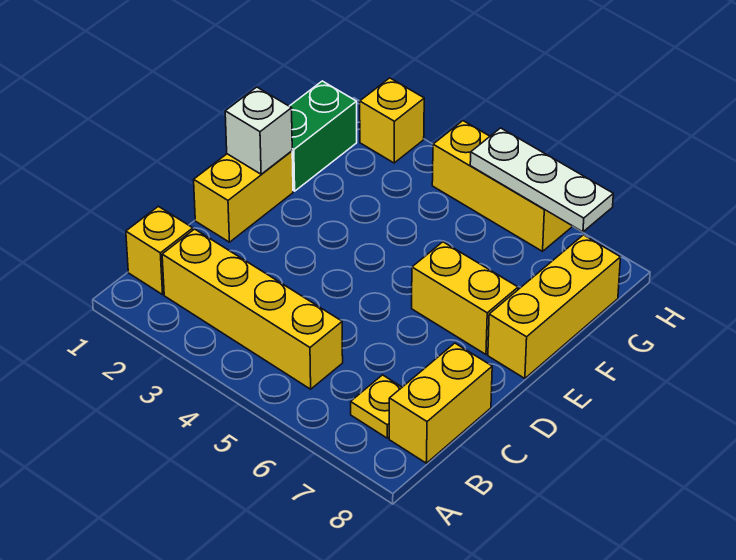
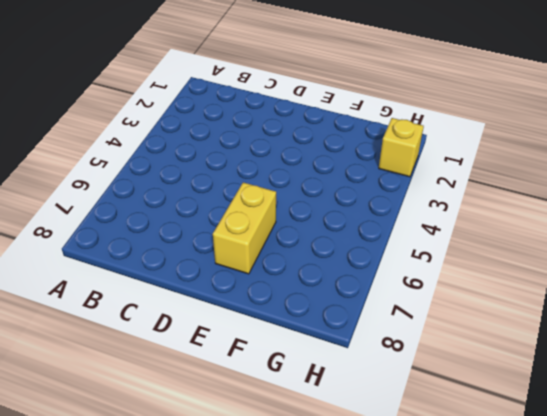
none -> yellow brick B1 level 1
none -> yellow brick B2:B5 level 1
none -> yellow plate B7 level 1

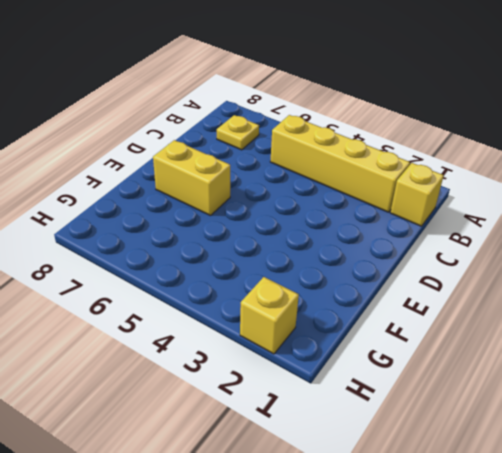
none -> yellow brick B8:C8 level 1
none -> yellow brick D1:E1 level 1
none -> yellow brick E8:G8 level 1

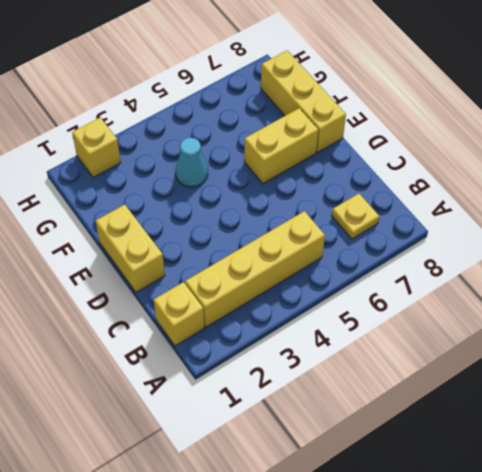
cyan cone F4 level 1 -> none
none -> yellow brick B8:C8 level 1
none -> green brick F1:G1 level 1
none -> yellow brick H4:H6 level 1

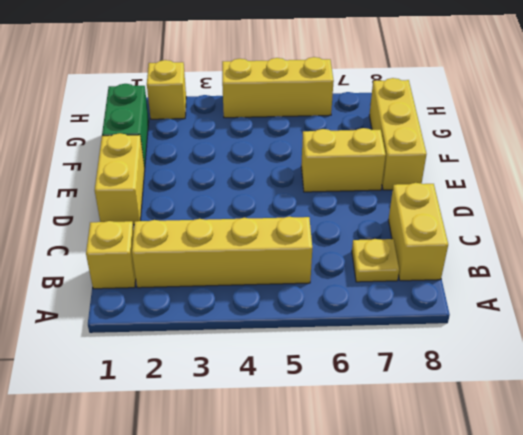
none -> white brick E1 level 2
none -> white plate H5:H7 level 2

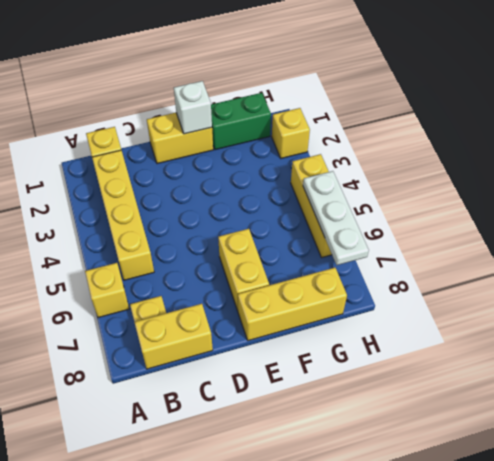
yellow brick A6 level 1 -> none

